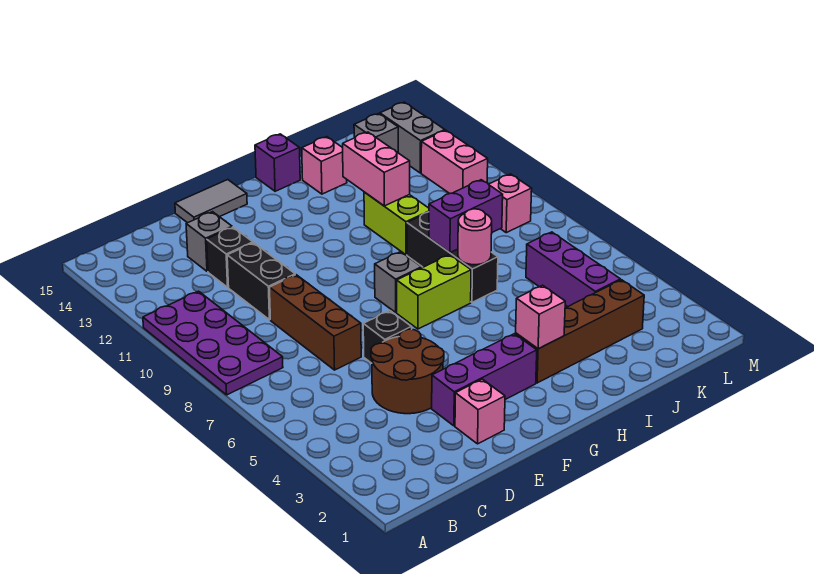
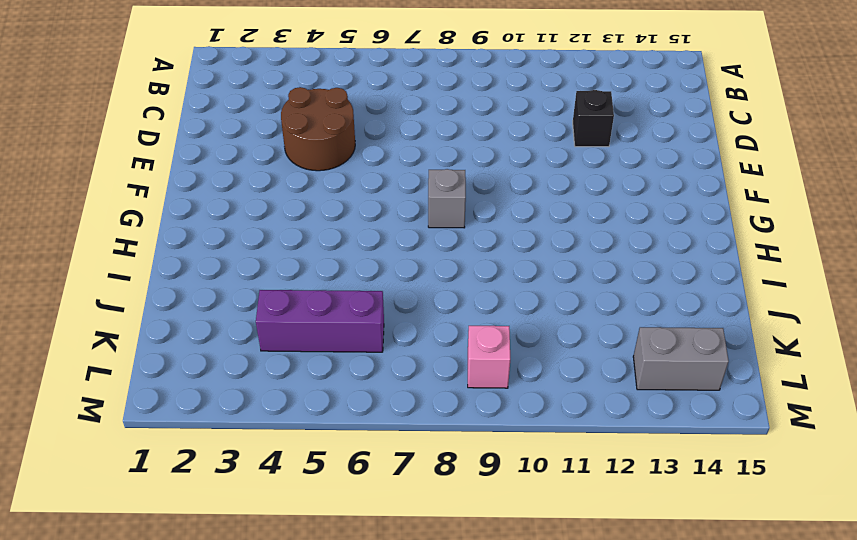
none -> purple plate A8:B11 level 1
none -> brown brick D7:D9 level 1
none -> black brick D10:D11 level 1

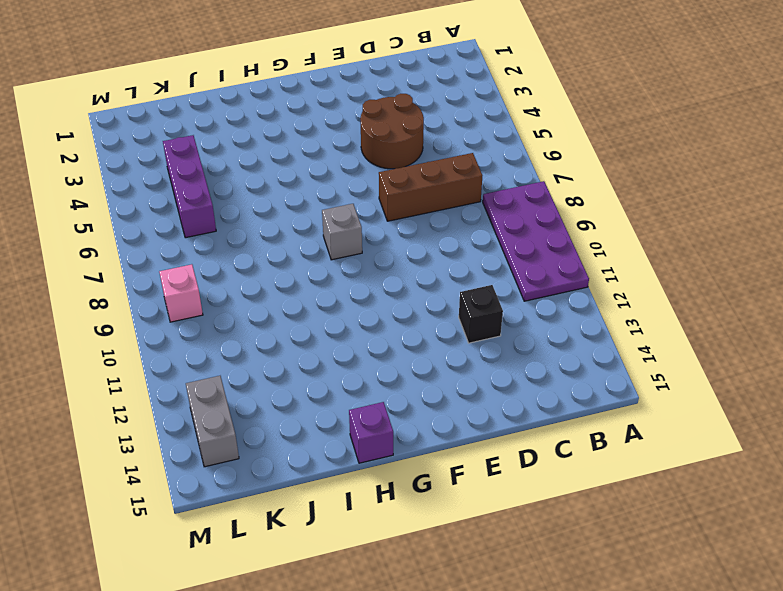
brown brick C7:E7 level 1 -> brown brick D7:D9 level 1
none -> black brick D10:D11 level 1
none -> grey brick D13 level 1
none -> pink brick E2 level 1

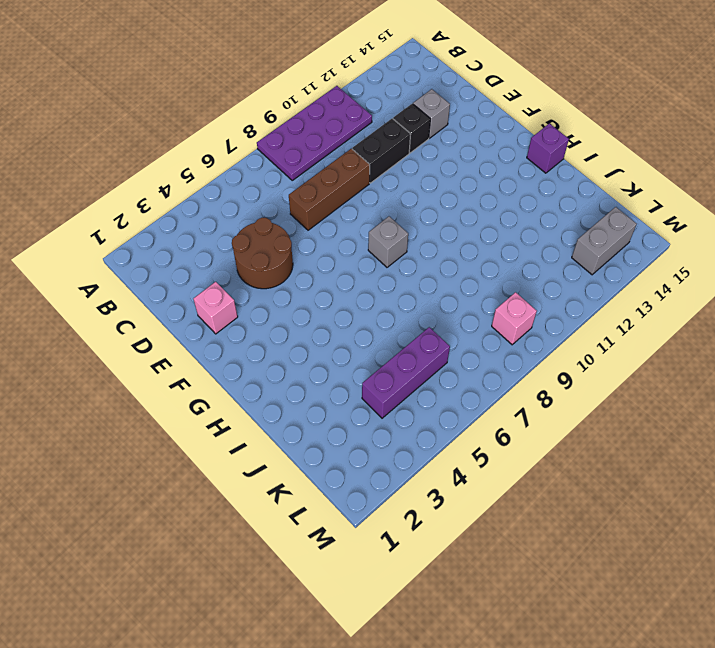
none -> purple brick E3:G3 level 1
none -> black brick E6 level 1
none -> grey tile E15:F15 level 1

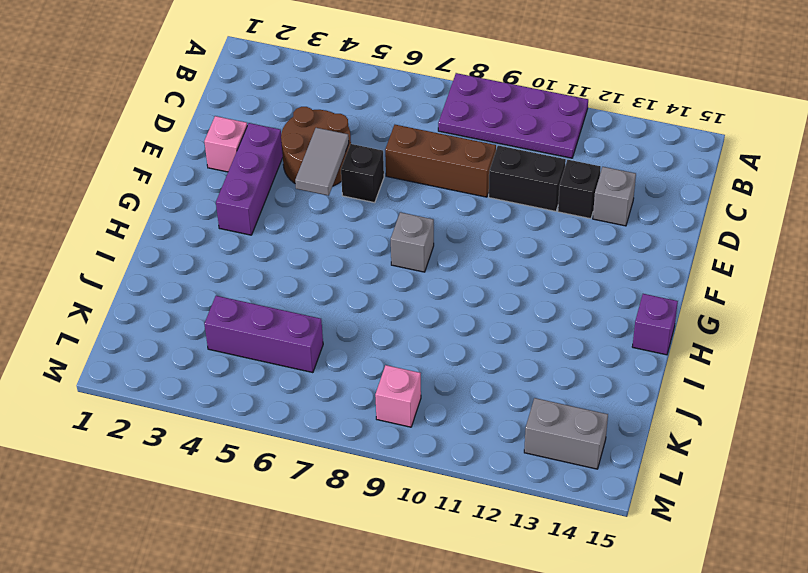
grey tile E5:F5 level 2 -> grey tile E15:F15 level 1
none -> lime brick G7:H7 level 1
none -> brown brick H3:K3 level 1
none -> black brick I7:I9 level 1

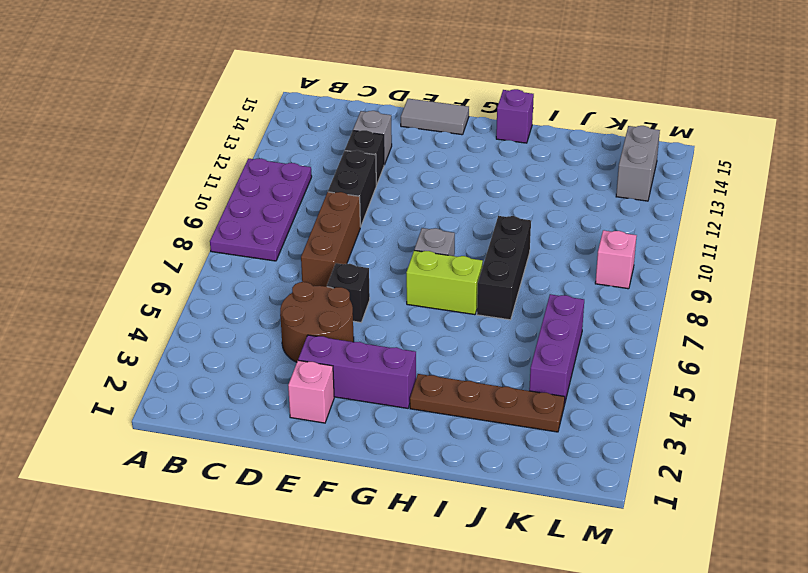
brown plate H3:K3 level 1 -> brown brick H3:K3 level 1
none -> lime brick I10:I11 level 1
none -> pink brick I14 level 1
none -> grey brick K14 level 1

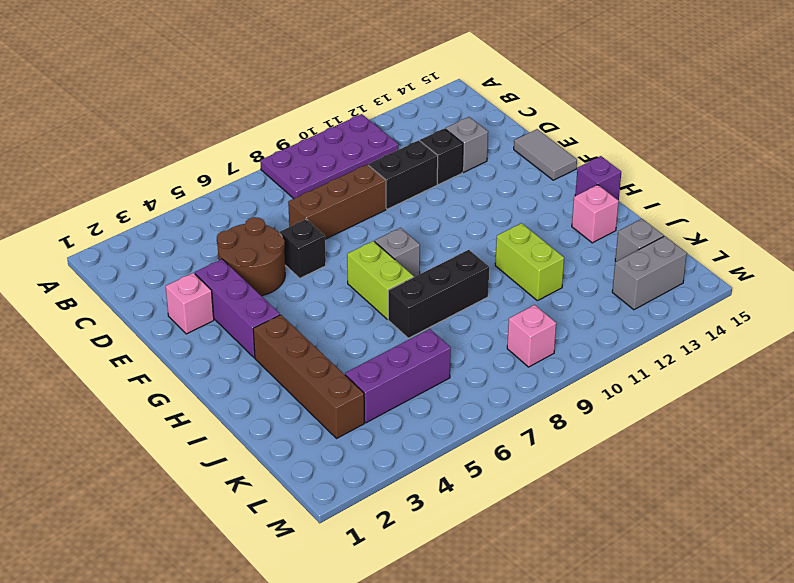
lime brick I11:J11 level 1 -> lime brick I10:I11 level 1
none -> pink brick L11:L12 level 1
none -> pink brick H3 level 2
none -> pink round brick I7 level 2

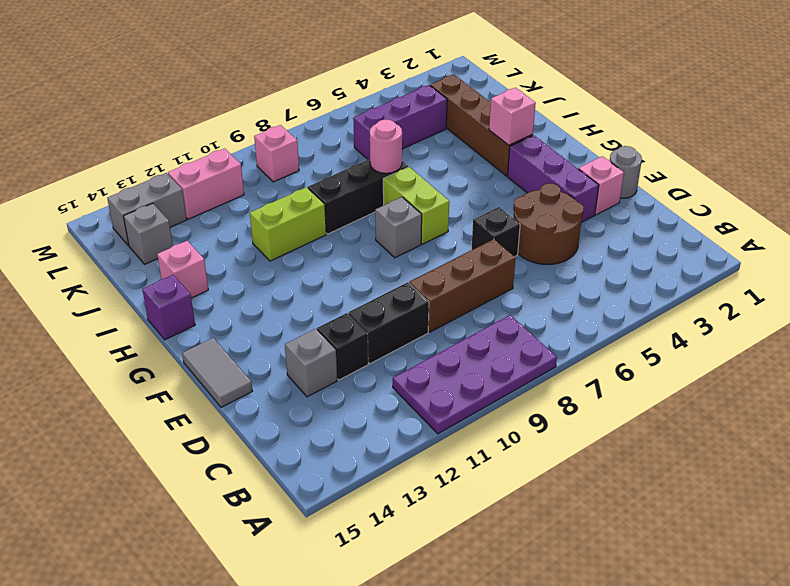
grey round brick E1 level 1 -> none
none -> purple brick I8:J8 level 2
none -> pink brick I11:I12 level 2

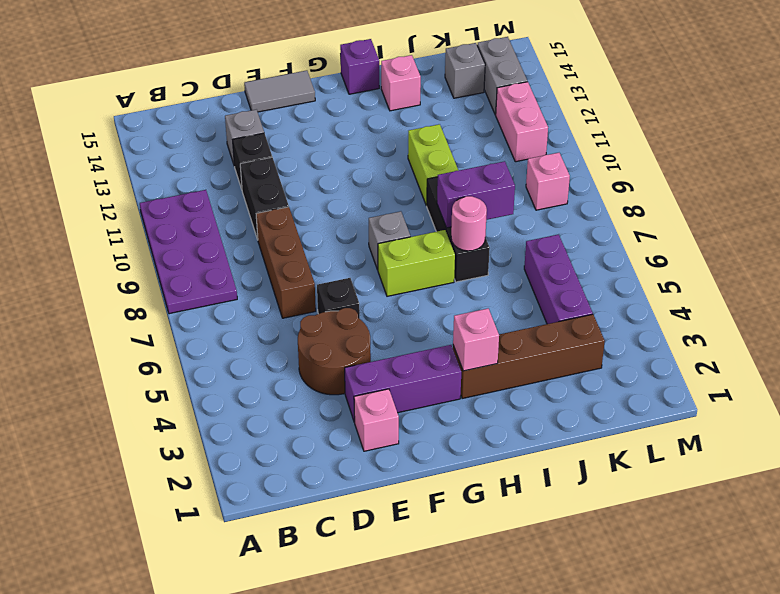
none -> pink brick I11:I12 level 2

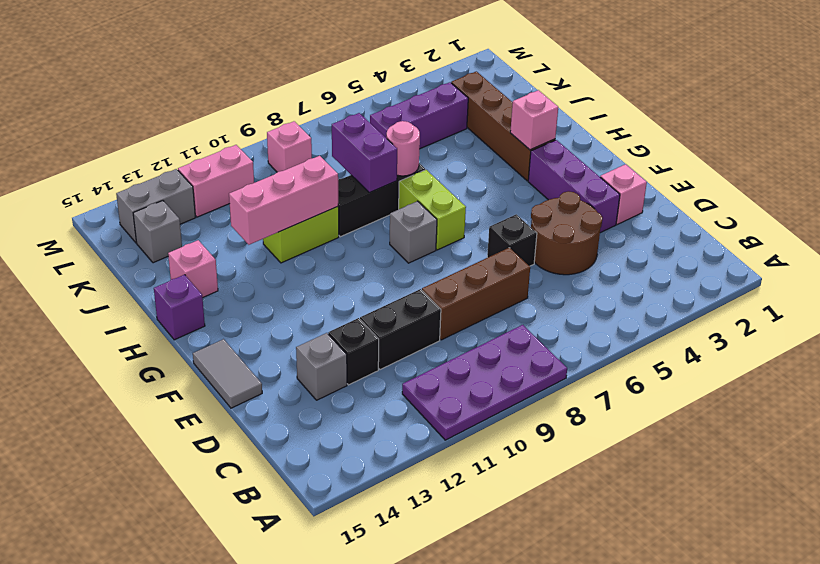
pink brick I10:I12 level 2 -> pink brick I11:I12 level 2

